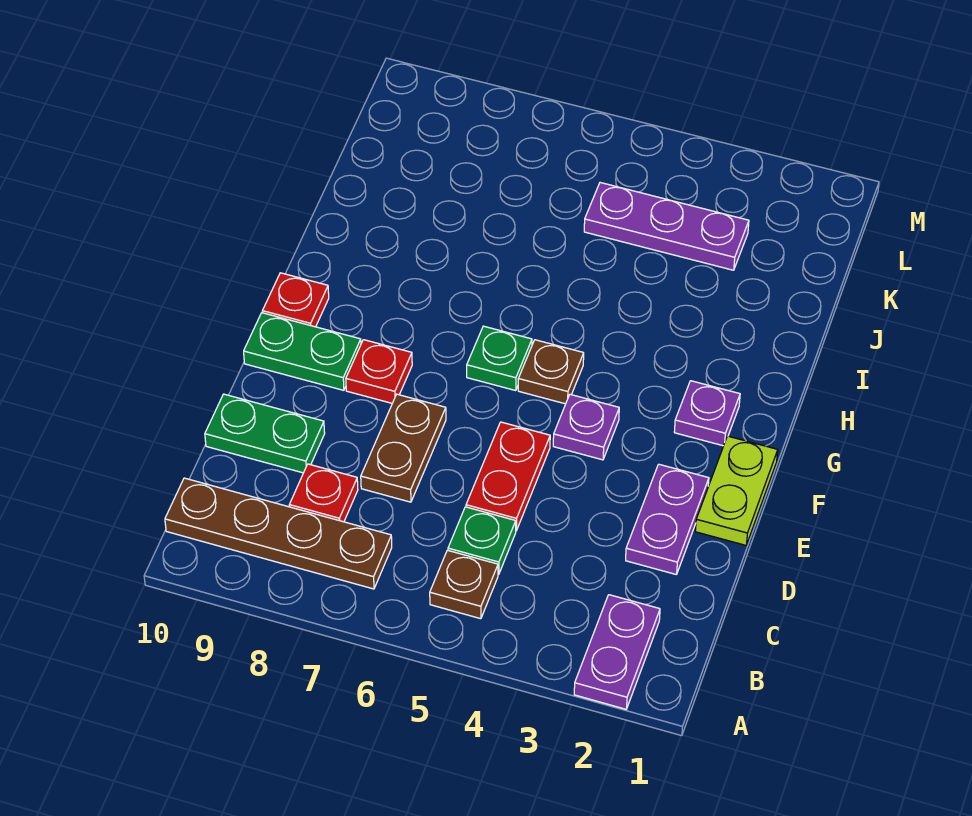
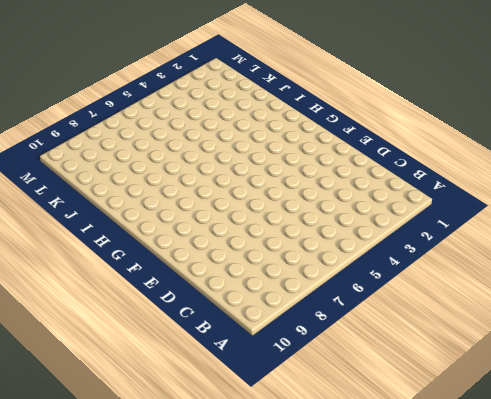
none -> purple plate A2:B2 level 1
none -> brown plate B5 level 1
none -> brown plate B7:B10 level 1

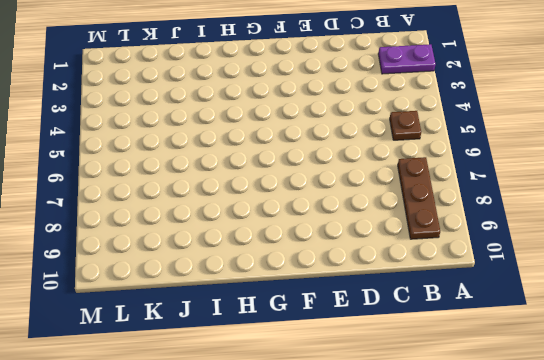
brown plate B7:B9 level 1 -> brown plate B7:B10 level 1
none -> green plate C5 level 1
none -> red plate C8 level 1
none -> purple plate D2:E2 level 1

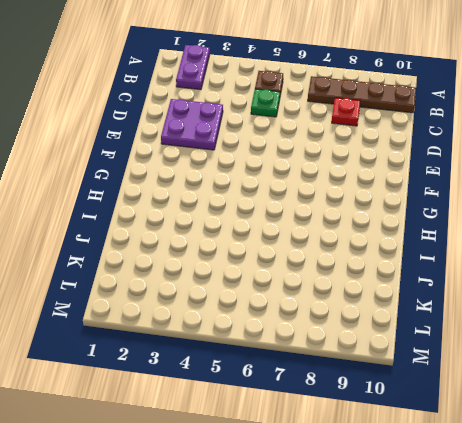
purple plate D2:E3 level 1 -> purple plate D2:E2 level 1
none -> red plate D5:E5 level 1
none -> brown plate D7:E7 level 1
none -> green plate D9:D10 level 1

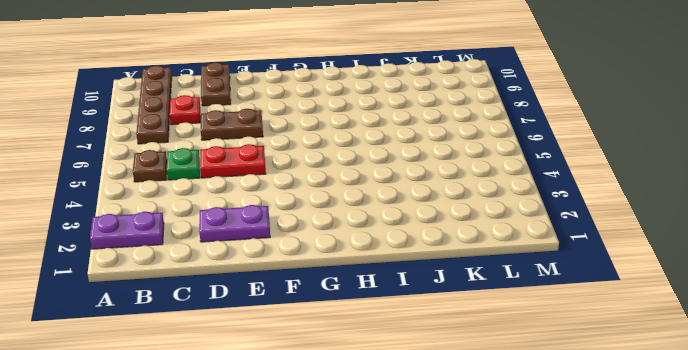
brown plate D9:D10 level 1 -> green plate D9:D10 level 1
none -> lime plate E1:F1 level 1
none -> purple plate F4 level 1
none -> red plate F8 level 1

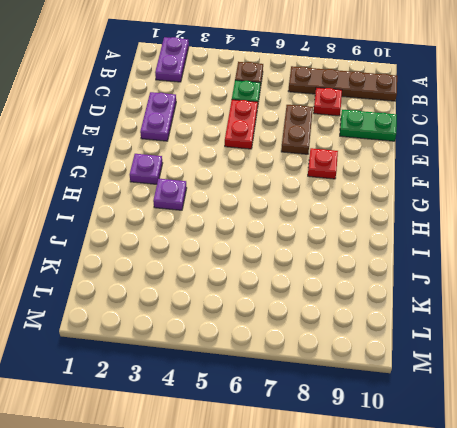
purple plate H3 level 1 -> purple plate F4 level 1
none -> lime plate E1:F1 level 1
none -> green plate F9:F10 level 1
none -> brown plate G5 level 1

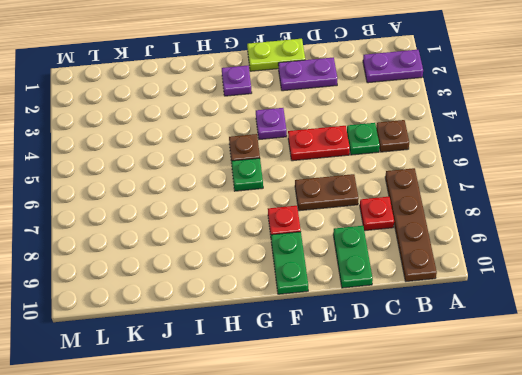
none -> red plate G10 level 1
none -> purple plate K3:K5 level 1

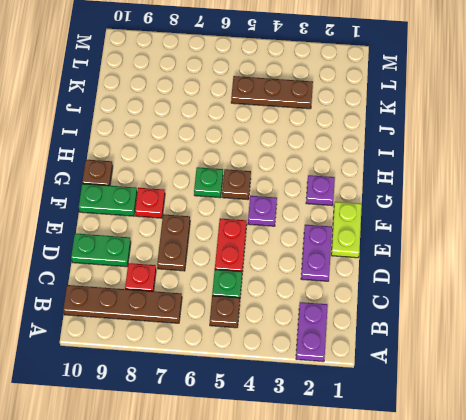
brown plate G10 level 1 -> red plate G10 level 1
brown plate K3:K5 level 1 -> purple plate K3:K5 level 1

